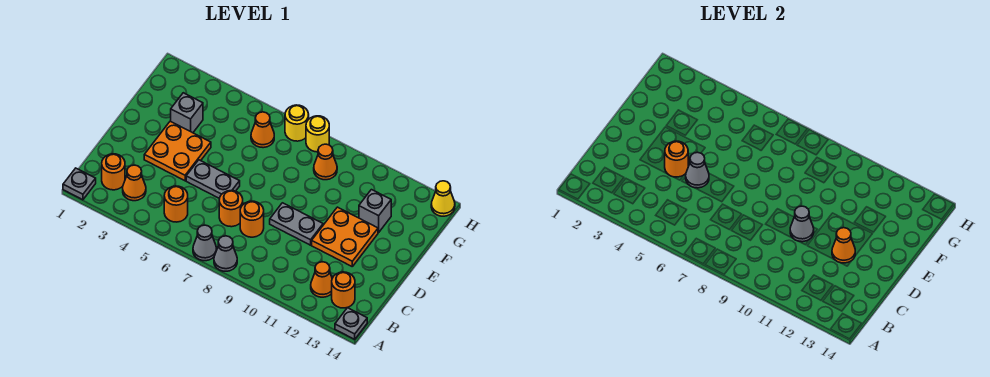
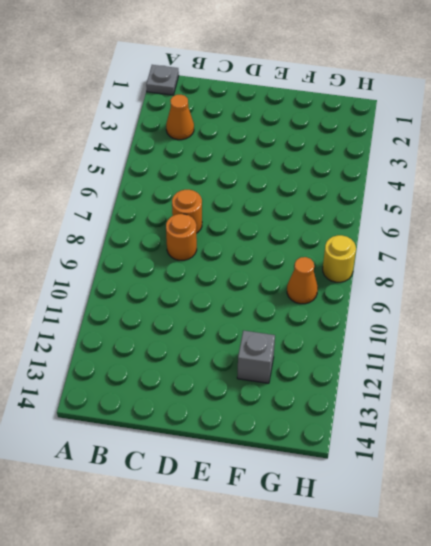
none -> grey cone A7 level 1
none -> grey cone A8 level 1
none -> grey plate A14 level 1

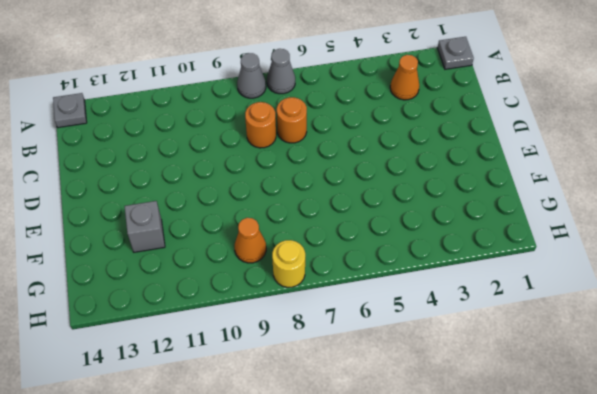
none -> orange round brick B2 level 1
none -> orange round brick B5 level 1
none -> orange cone B12 level 1

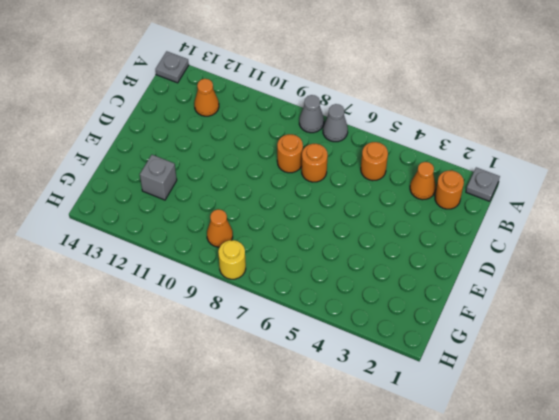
none -> orange round brick B13 level 1
none -> orange plate D3:E4 level 1
none -> grey plate D5:D6 level 1

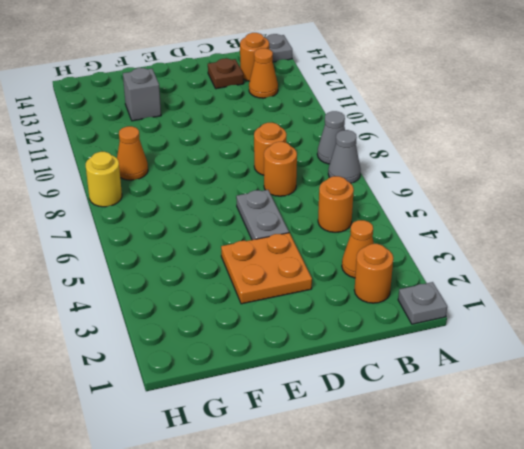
brown plate C13 level 1 -> none
none -> grey plate D9:D10 level 1
none -> orange plate D11:E12 level 1
none -> grey brick F3 level 1

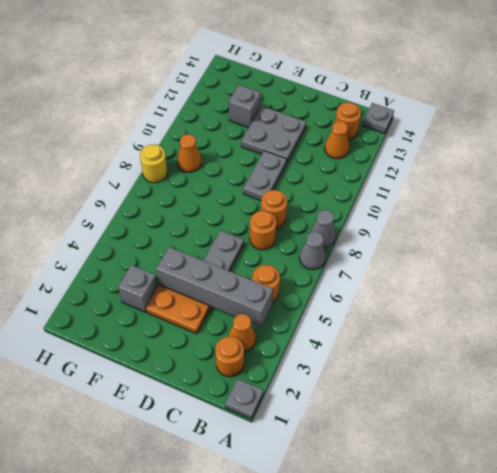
grey brick B4:E4 level 2 -> orange round brick D4 level 2
grey plate D11:E12 level 1 -> orange plate D11:E12 level 1
none -> orange cone G6 level 1
none -> yellow round brick H7 level 1
none -> yellow cone H14 level 1

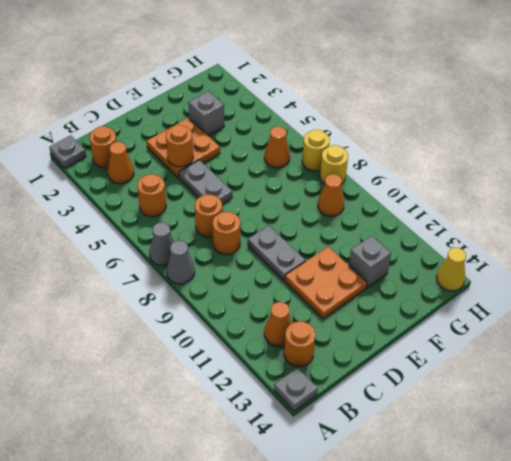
none -> grey cone D5 level 2
none -> grey cone D10 level 2
none -> orange cone D12 level 2

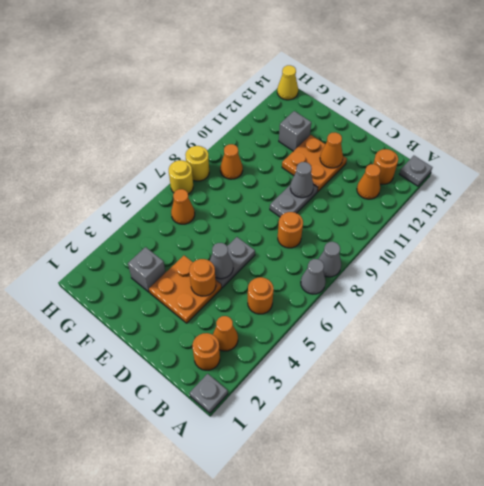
none -> orange round brick C7 level 1

